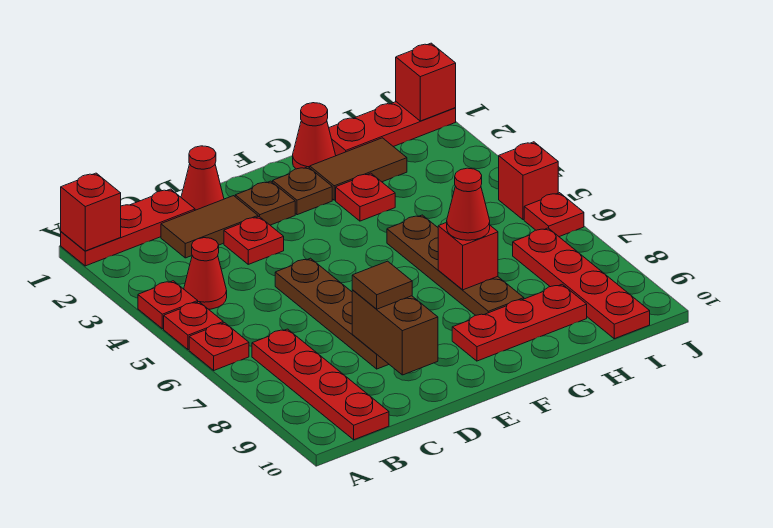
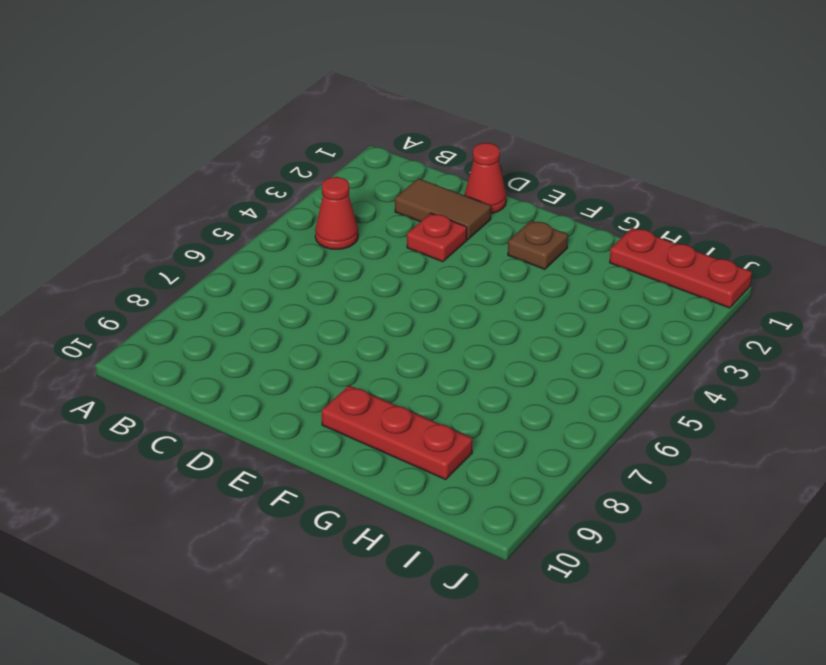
none -> red plate A1:C1 level 1
none -> red plate A4 level 1
none -> red plate A5 level 1

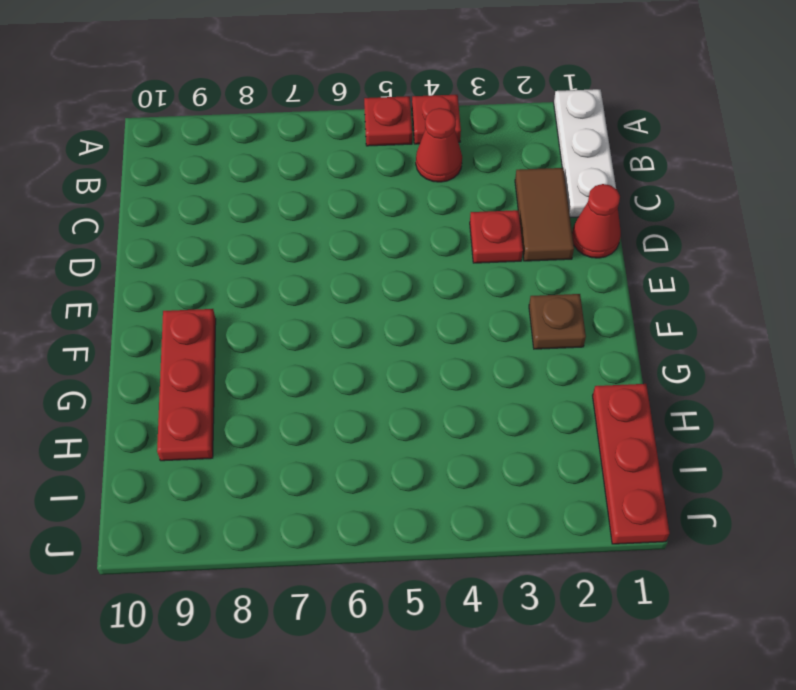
white plate A1:C1 level 1 -> red plate A1:C1 level 1
none -> red plate A6 level 1
none -> red plate B7:B10 level 1
none -> brown plate D5:D8 level 1

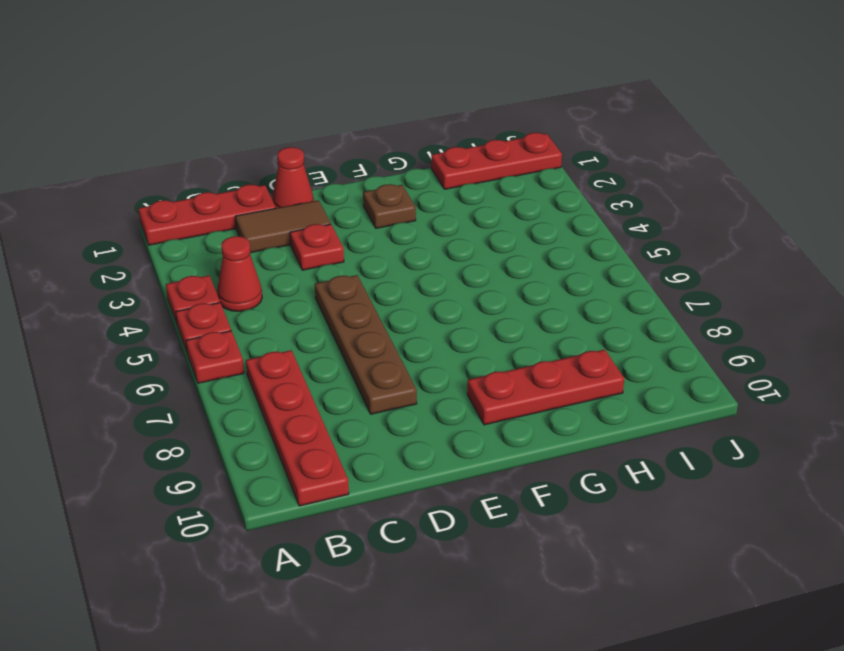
none -> brown plate E2 level 1
none -> red cone G1 level 1
none -> brown tile G2:H2 level 1

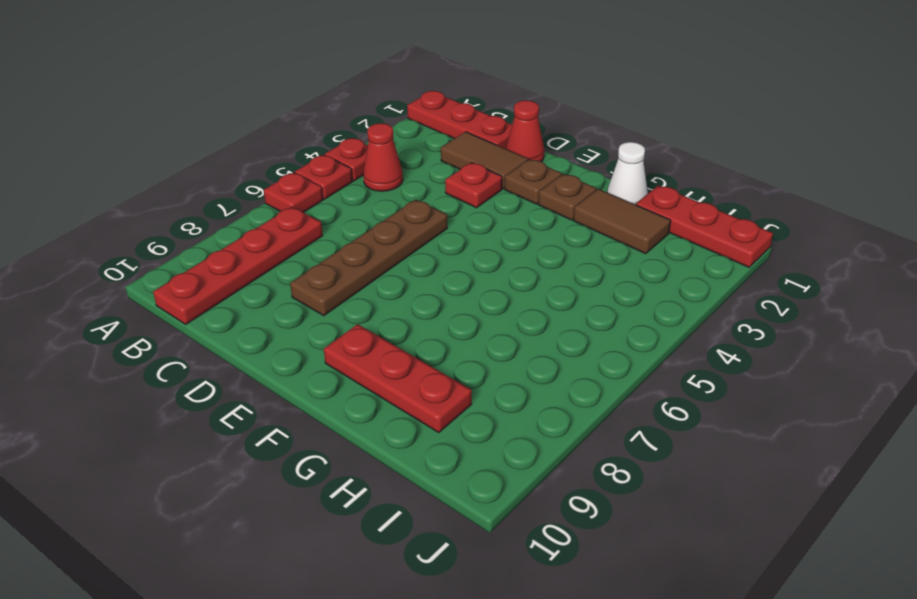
white cone G1 level 1 -> red cone G1 level 1
none -> red plate G3 level 1
none -> brown plate G5:G8 level 1
none -> red plate I7:I10 level 1

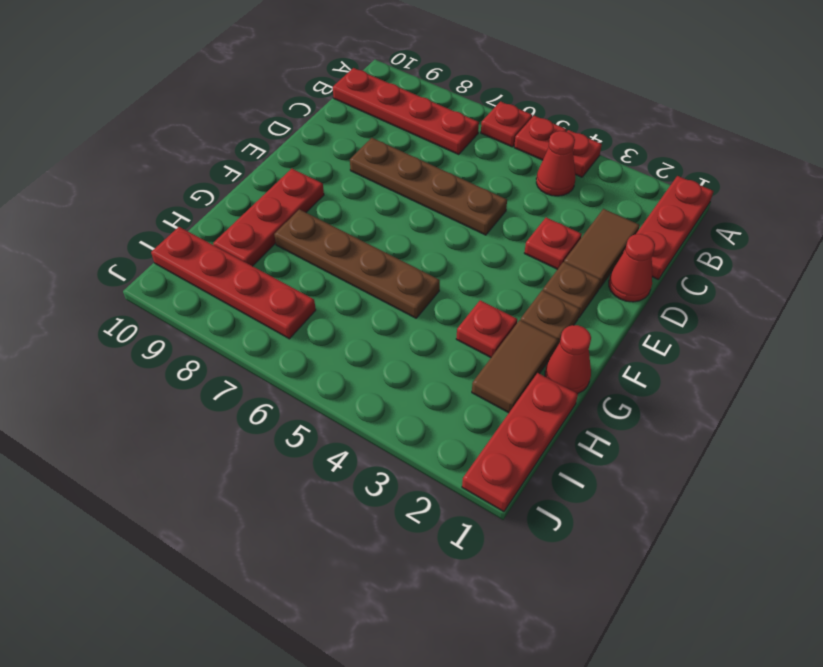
none -> red brick J5 level 1
none -> red plate J6 level 1
none -> red brick A1 level 2

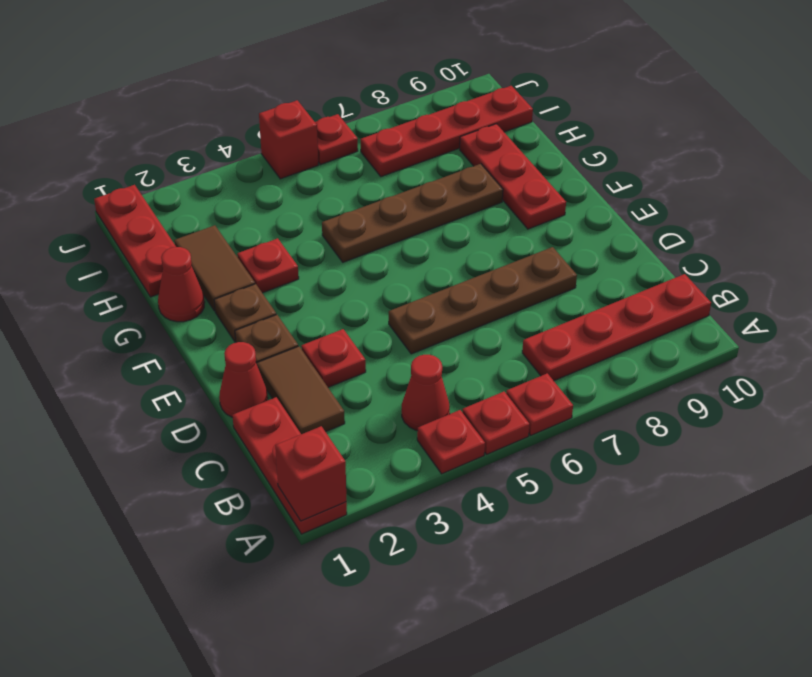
none -> brown brick D8:D9 level 2
none -> red brick G7 level 2
none -> red brick J1 level 2

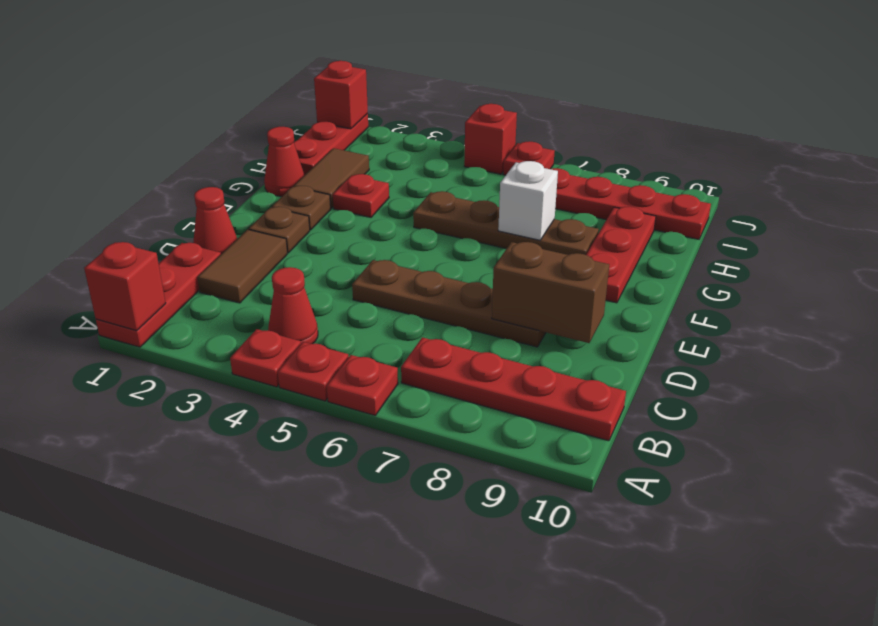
white brick G7 level 2 -> red brick G7 level 2
none -> red plate D3 level 1
none -> brown tile D8 level 3
none -> red cone G7 level 3

